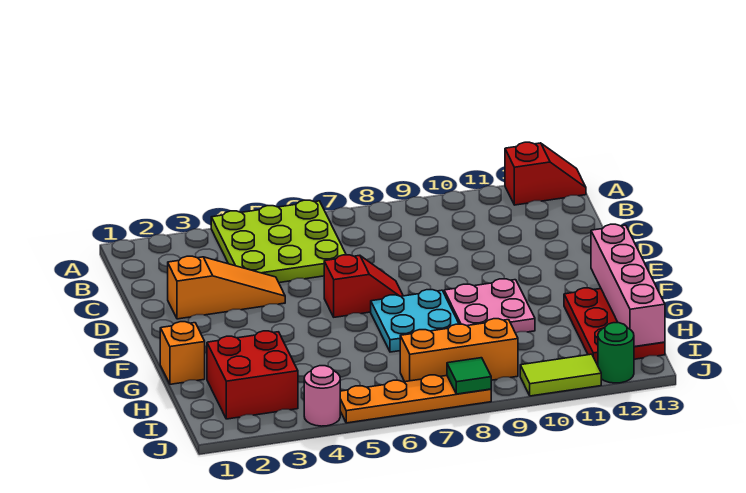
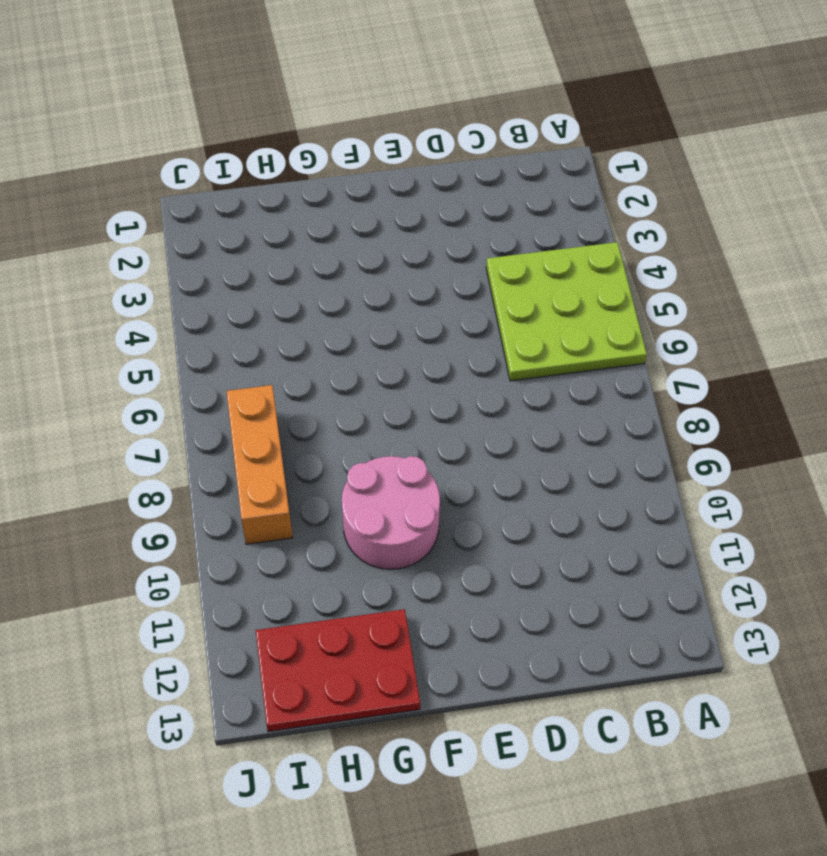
pink round brick F9:G10 level 1 -> pink plate F9:G10 level 1
none -> red slope A12:A13 level 1 top 12
none -> orange slope D2:D4 level 1 top 2
none -> red slope E6:E7 level 1 top 6

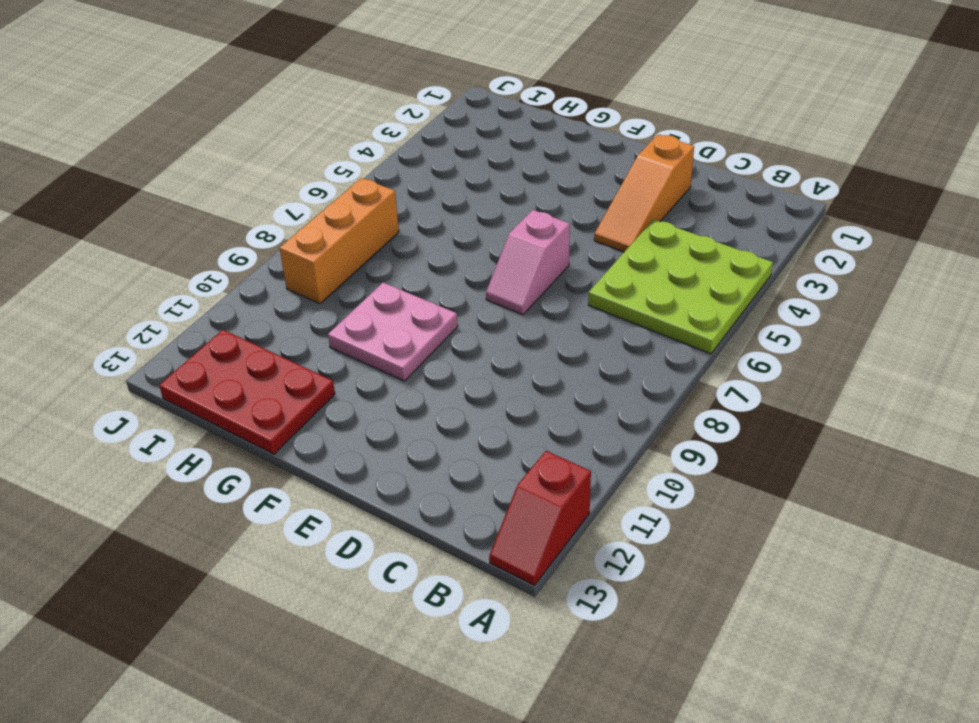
pink slope E6:E7 level 1 top 6 -> red slope E6:E7 level 1 top 6
none -> cyan plate F7:G8 level 1
none -> orange brick G1 level 1
none -> red brick H2:I3 level 1

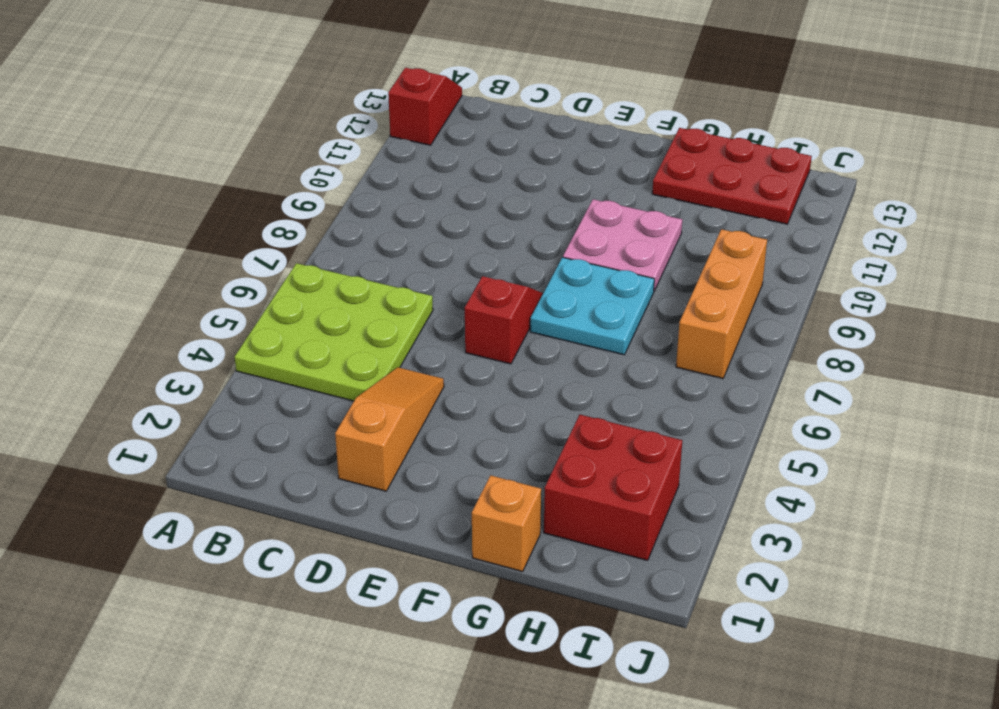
none -> pink round brick J4 level 1
none -> orange plate J5:J8 level 1
none -> lime tile J10:J11 level 1

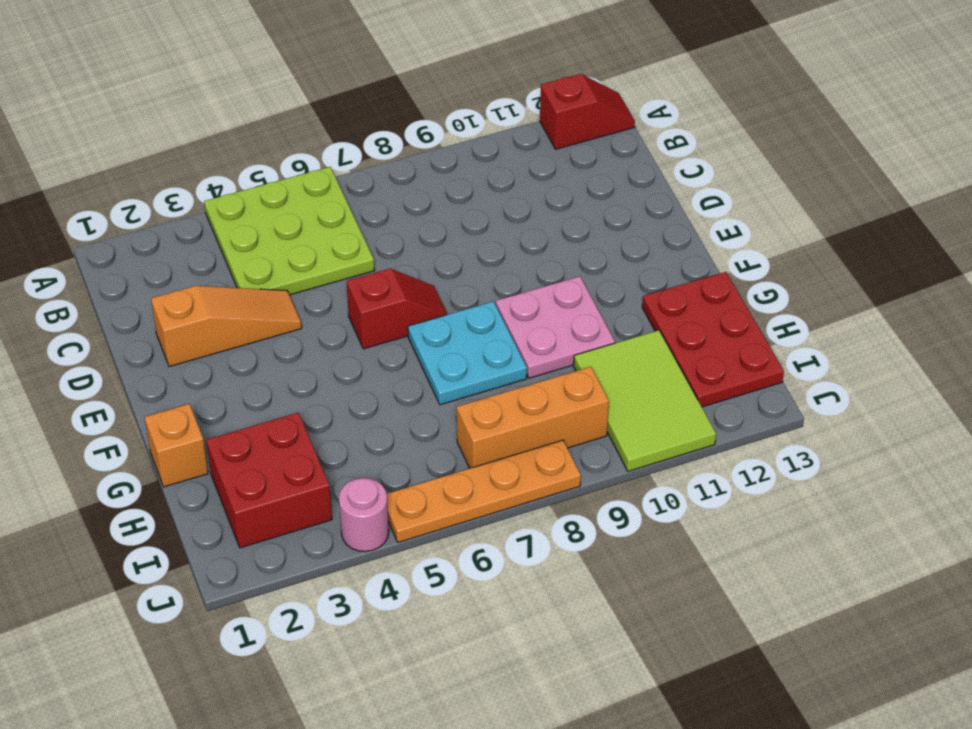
lime tile H10:J11 level 1 -> lime tile J10:J11 level 1
none -> green round brick J12 level 1
none -> pink brick F13:I13 level 2
none -> green tile J8 level 2

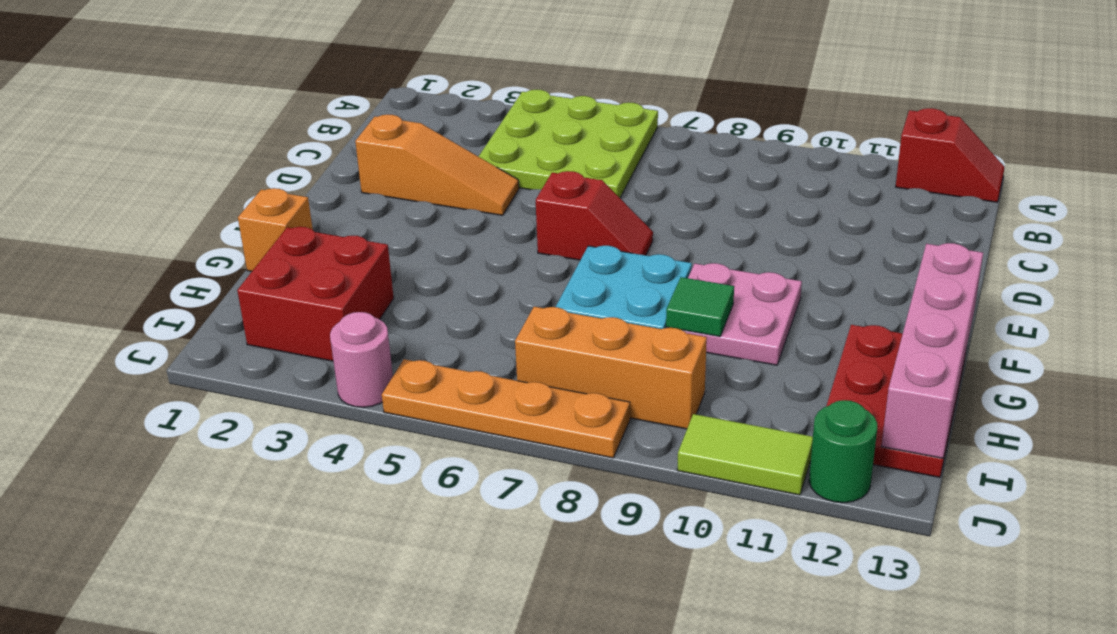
green tile G9 level 2 -> green tile J8 level 2

